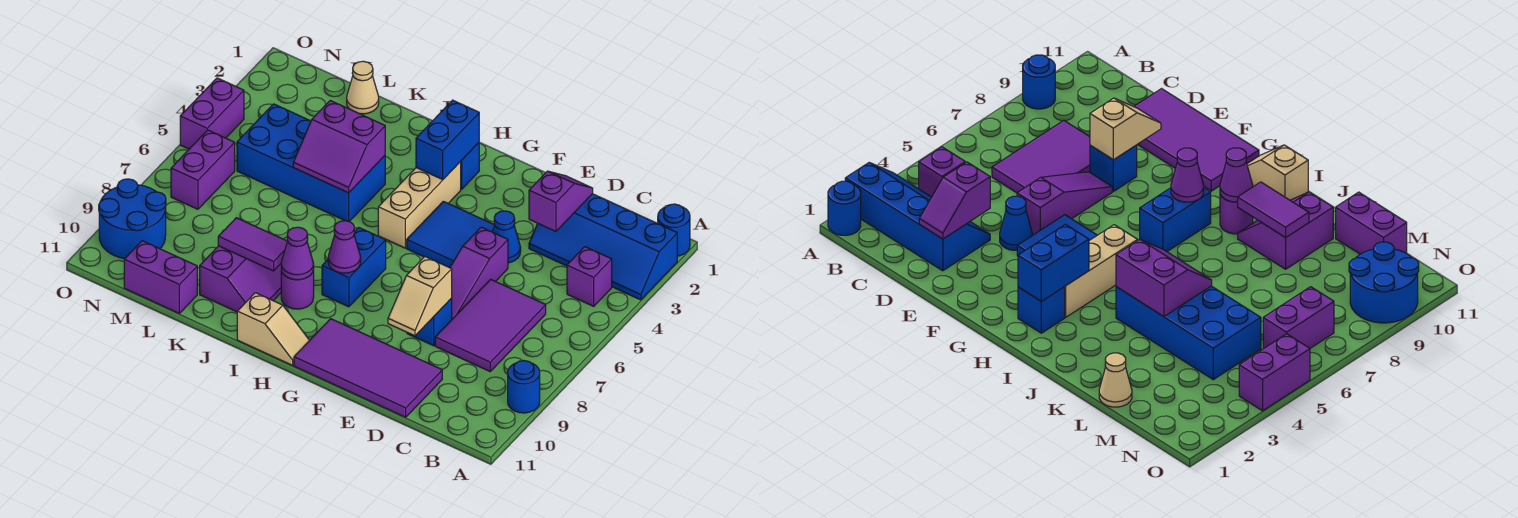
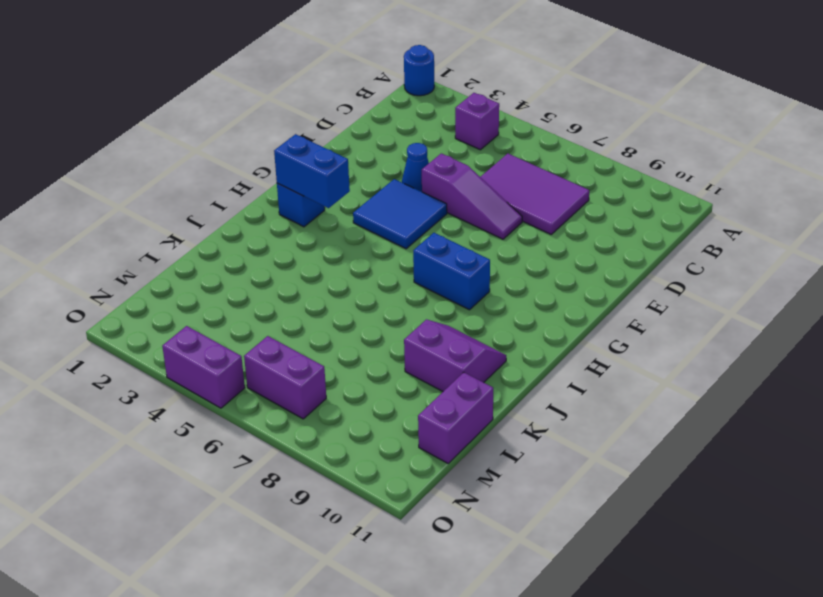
none -> blue slope A2:D3 level 1 top 2
none -> blue round brick A9 level 1
none -> purple tile D10:G11 level 1

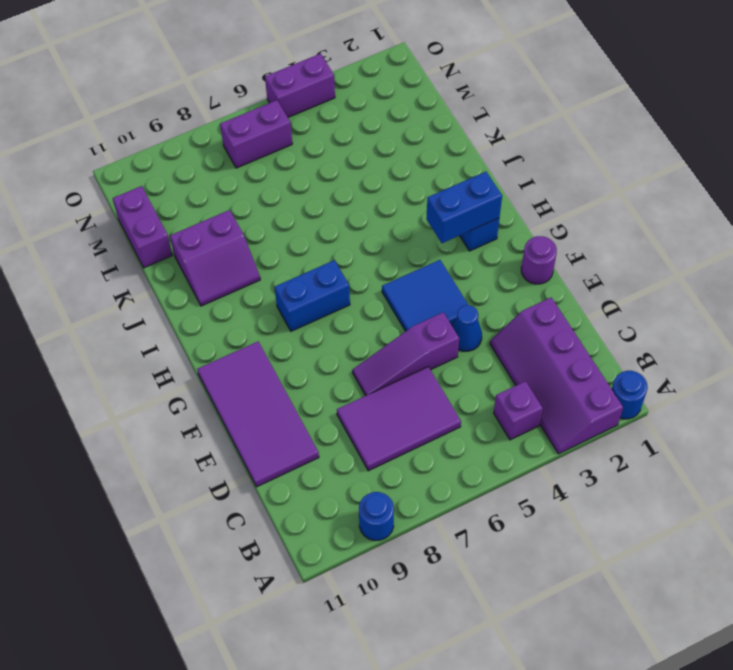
purple slope A2:D3 level 1 top 2 -> blue slope A2:D3 level 1 top 2
purple round brick F1 level 1 -> purple round brick I9 level 1
none -> blue brick E8 level 1
none -> tan brick H3:H5 level 1
none -> tan slope H11:I11 level 1 top I

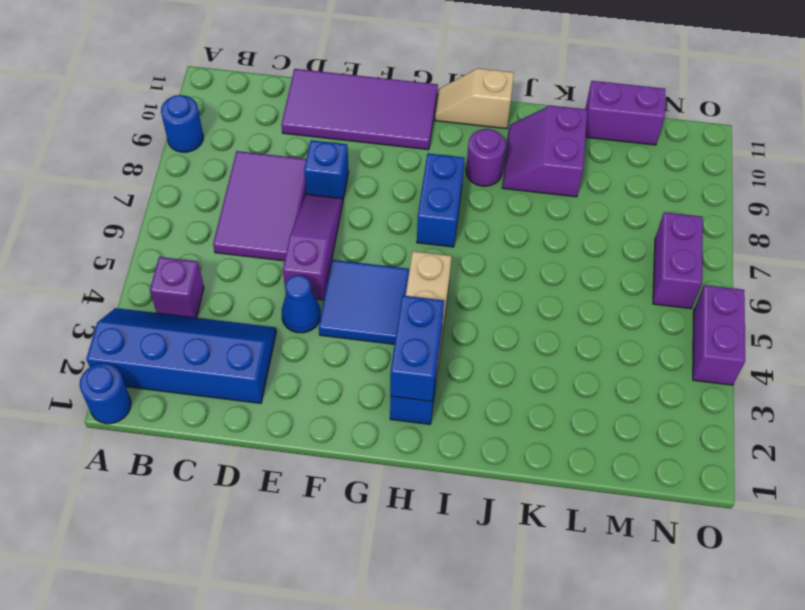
none -> blue brick J4:M5 level 1
none -> tan cone L1 level 1
none -> blue round brick N9:O10 level 1

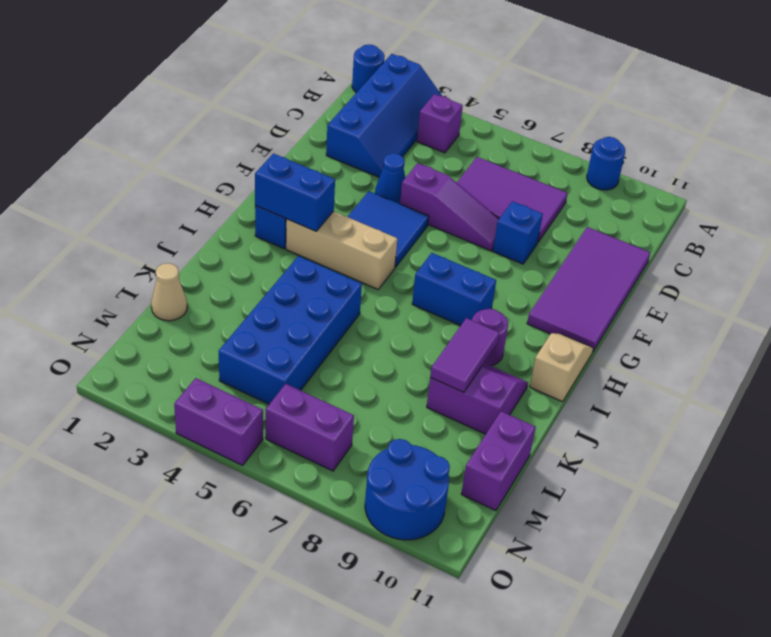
none -> purple slope D2:D3 level 2 top 3
none -> tan slope E8:E9 level 2 top 8
none -> purple cone H8 level 2

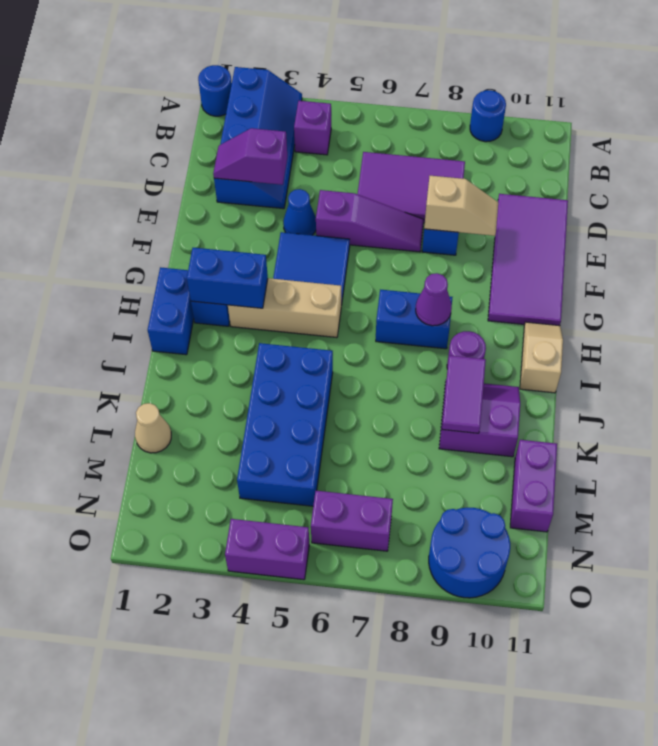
blue brick H1:I1 level 1 -> none
none -> purple cone I9 level 2
none -> purple slope J4:K5 level 2 top 4

